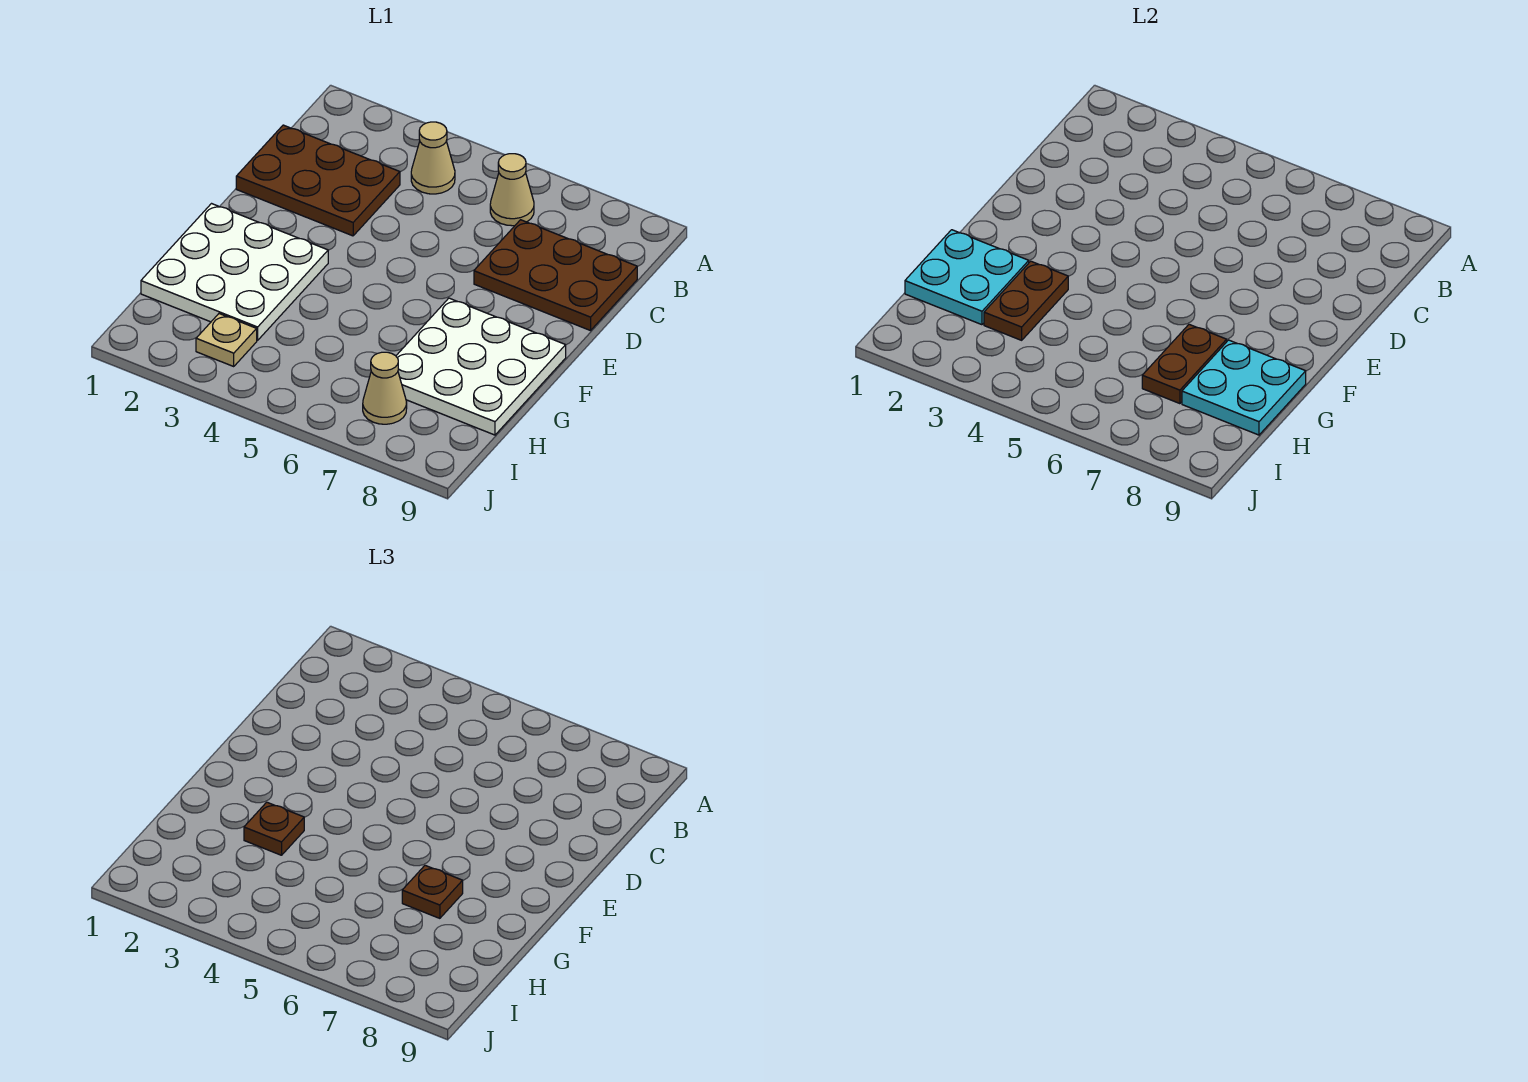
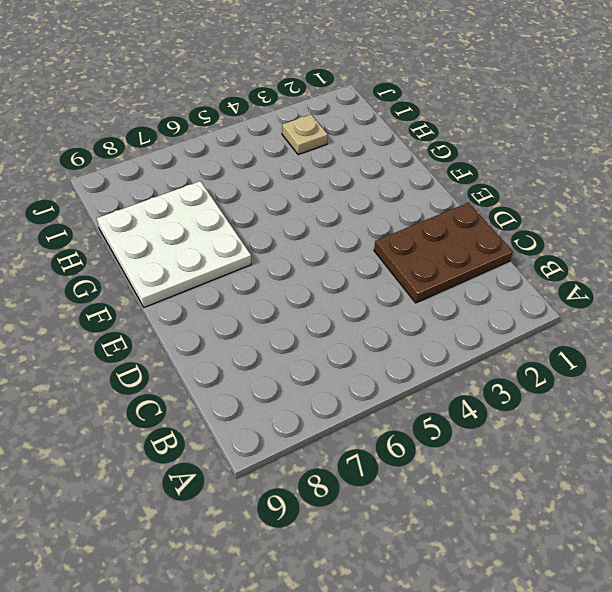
none -> tan cone B4 level 1
none -> tan cone B6 level 1
none -> brown plate C7:D9 level 1

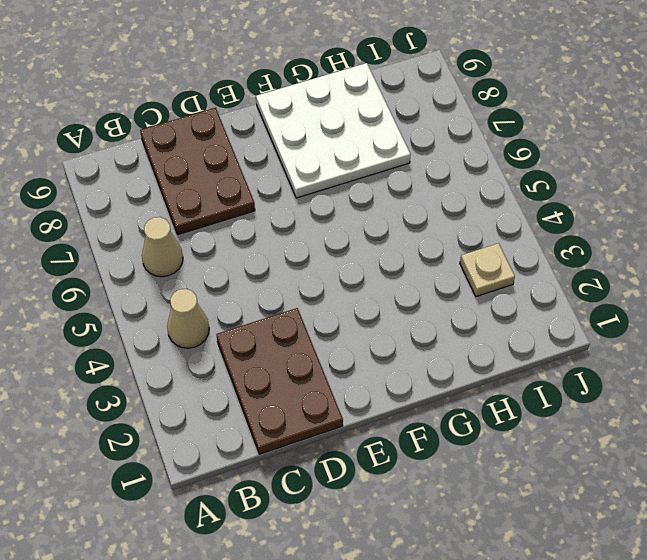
none -> white plate F1:H3 level 1
none -> tan cone I7 level 1
none -> cyan plate G1:H2 level 2

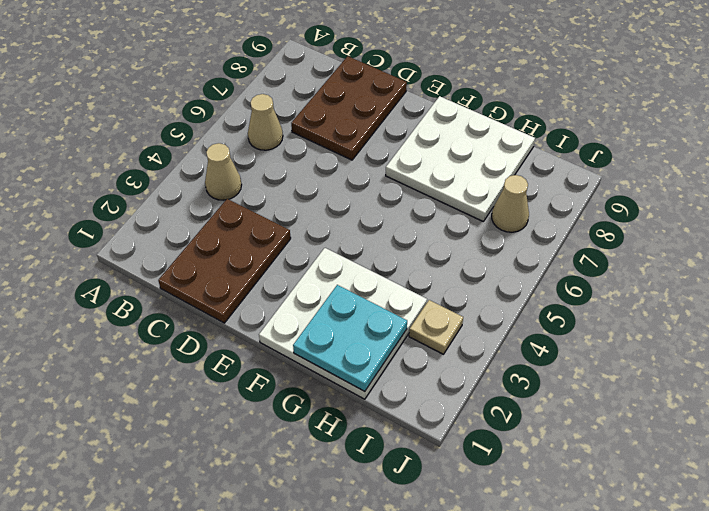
none -> brown plate G3:H3 level 2
none -> brown plate G7:H7 level 2
none -> cyan plate G8:H9 level 2

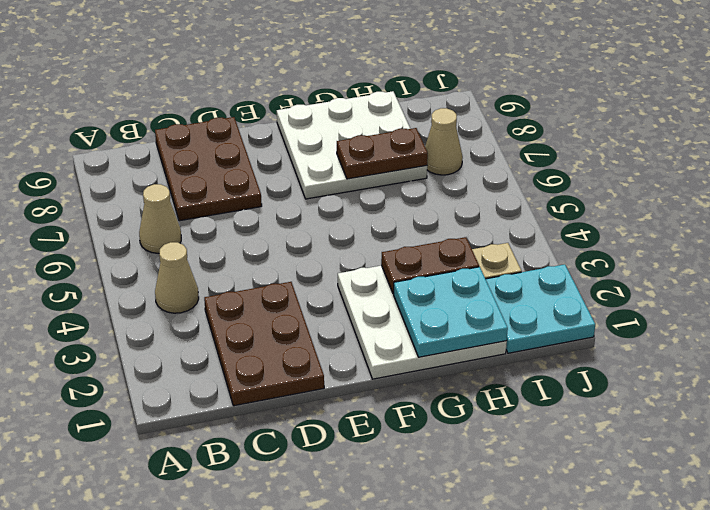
cyan plate I1:J2 level 1 -> cyan plate G8:H9 level 2
none -> brown plate G3 level 3
none -> brown plate G7 level 3

